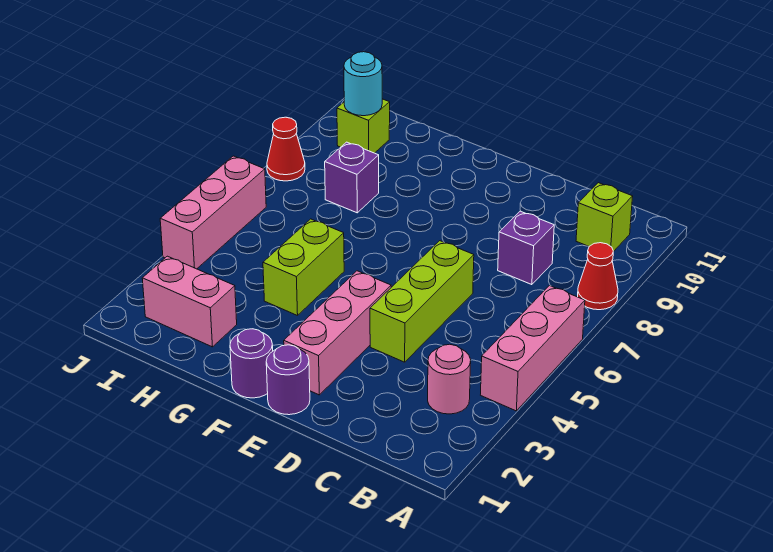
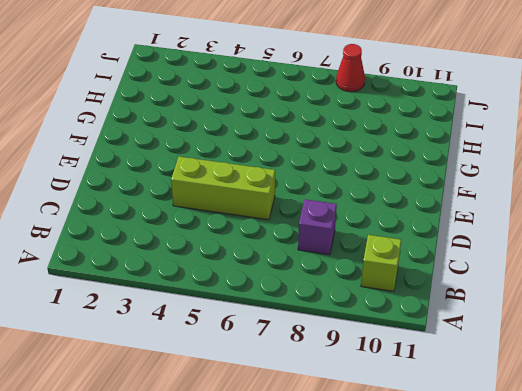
none -> pink brick A4:A6 level 1
none -> red cone A8 level 1
none -> pink round brick B3 level 1

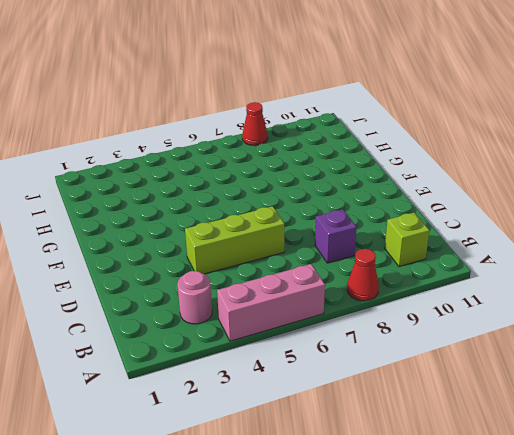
none -> purple round brick E1 level 1
none -> pink brick E2:E4 level 1
none -> purple round brick F1 level 1

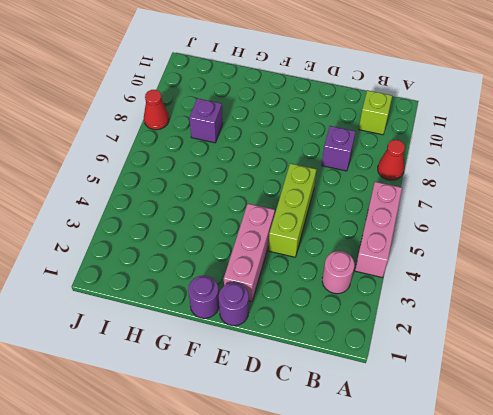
none -> lime brick G4:G5 level 1
none -> pink brick H2:I2 level 1
none -> lime brick I10 level 1

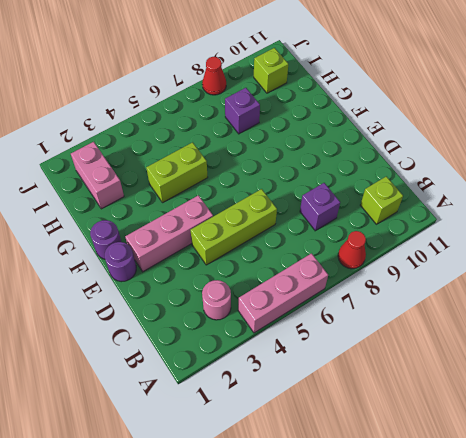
none -> pink brick J4:J6 level 1
none -> cyan round brick I10 level 2

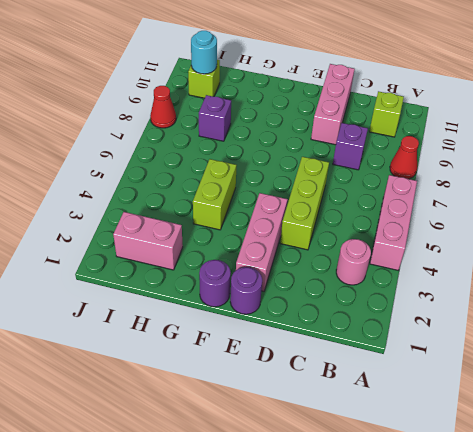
pink brick D9:D11 level 1 -> pink brick J4:J6 level 1

